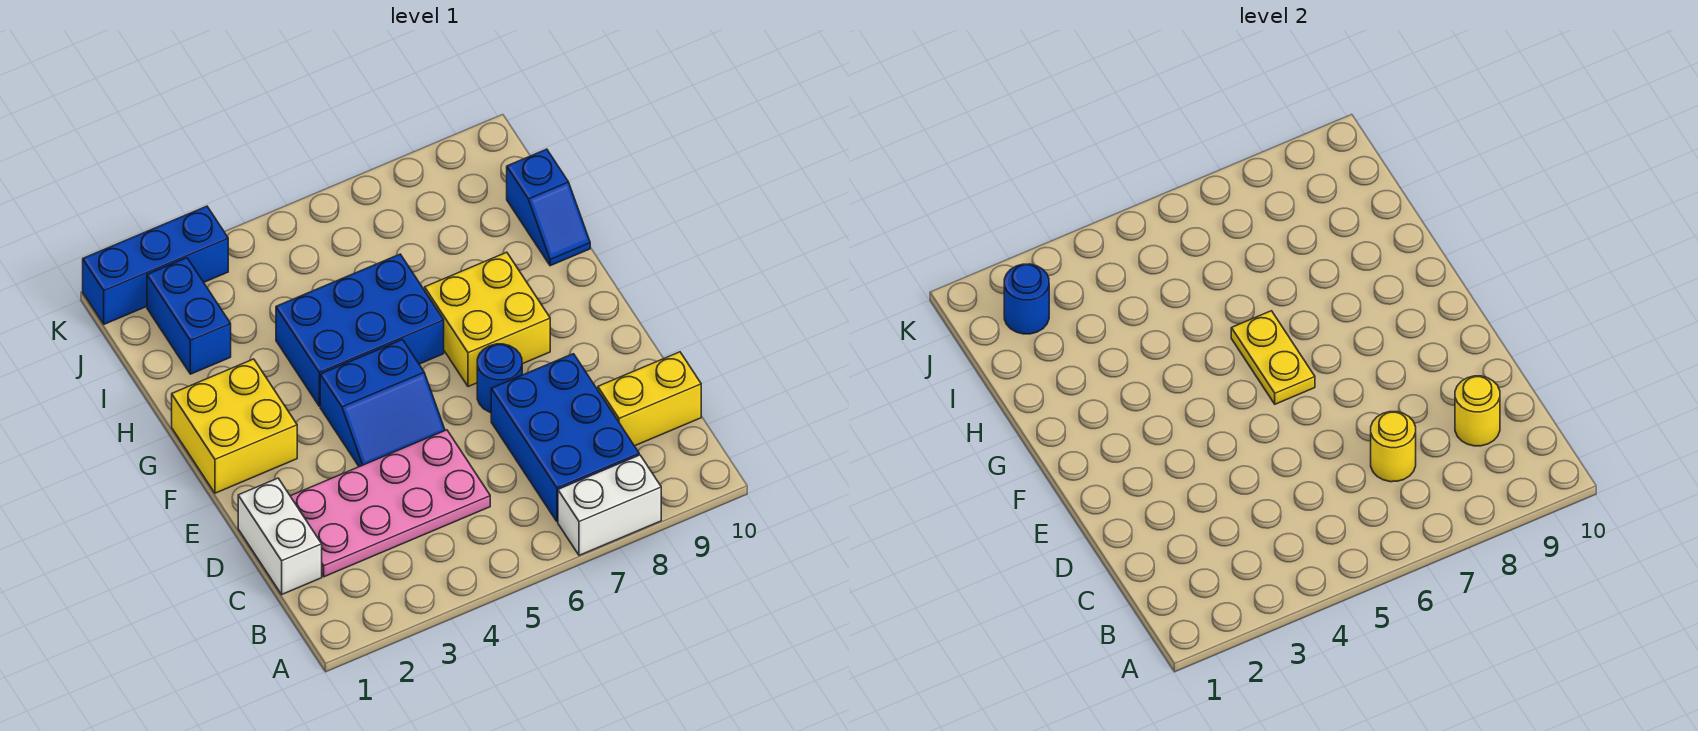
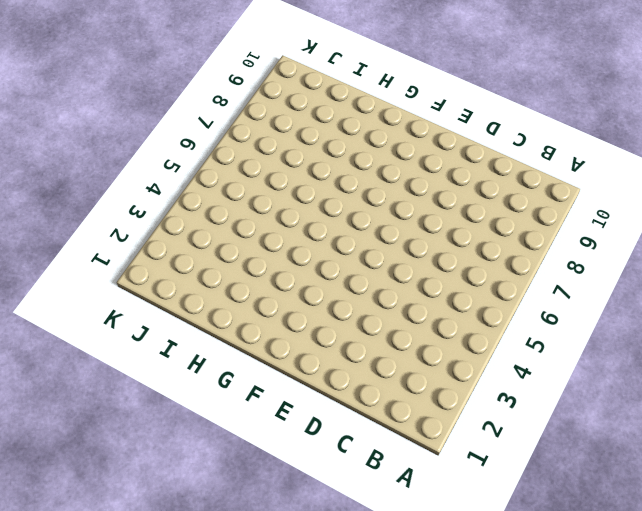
none -> white brick A7:A8 level 1
none -> blue brick B7:D8 level 1
none -> white brick C1:D1 level 1

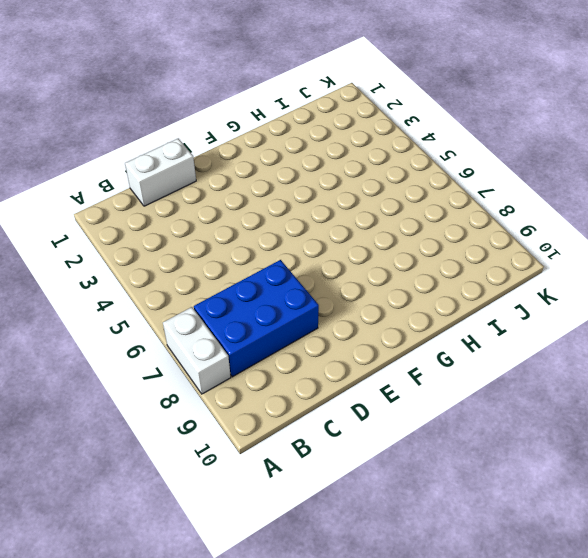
none -> pink plate C2:D5 level 1
none -> yellow brick C9:C10 level 1
none -> blue slope E4:F5 level 1 top F

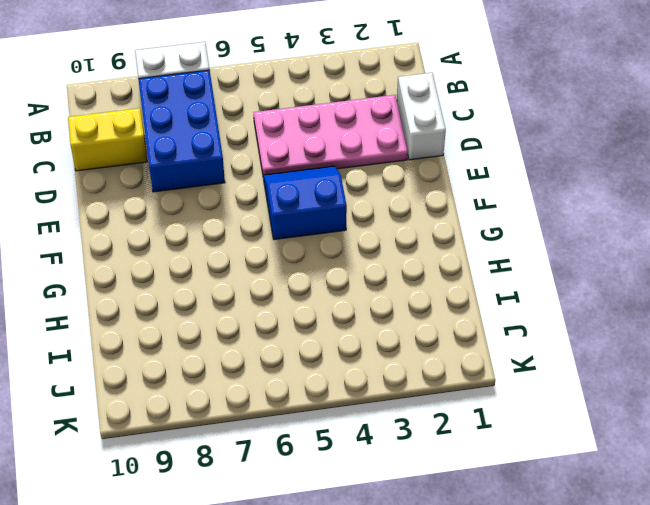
none -> blue round brick E7 level 1
none -> yellow brick F1:G2 level 1
none -> yellow brick F7:G8 level 1

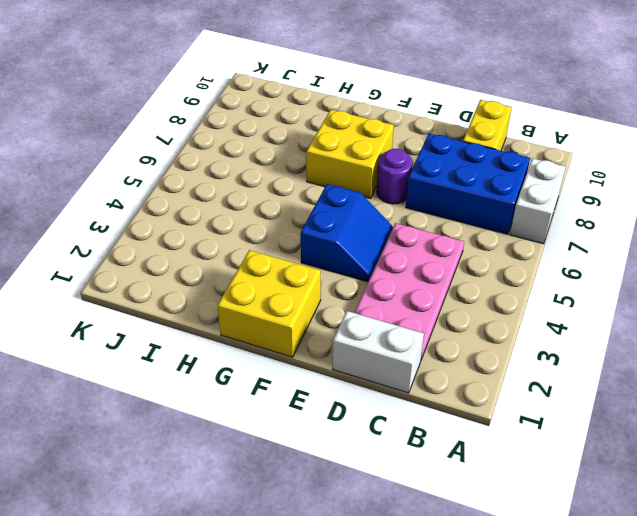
purple round brick E7 level 1 -> blue round brick E7 level 1
none -> blue brick G4:H6 level 1
none -> blue slope H10:I10 level 1 top I
none -> blue brick I2:J2 level 1

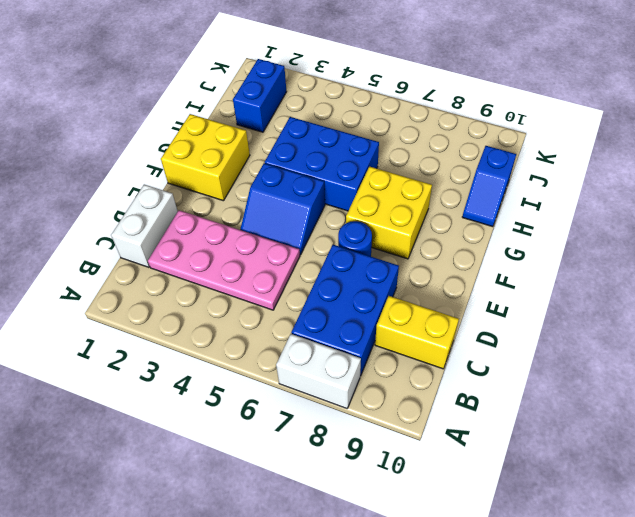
none -> blue brick K1:K3 level 1
none -> yellow round brick C7 level 2
none -> yellow round brick C9 level 2

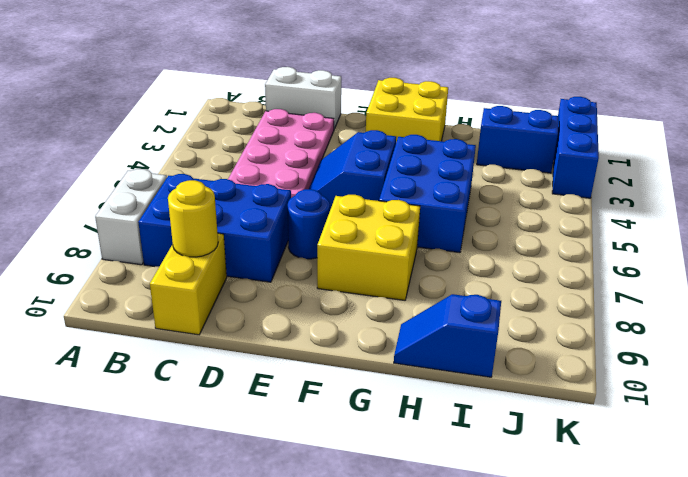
none -> yellow round brick C7 level 2
none -> yellow plate F6:G6 level 2
none -> blue round brick J2 level 2

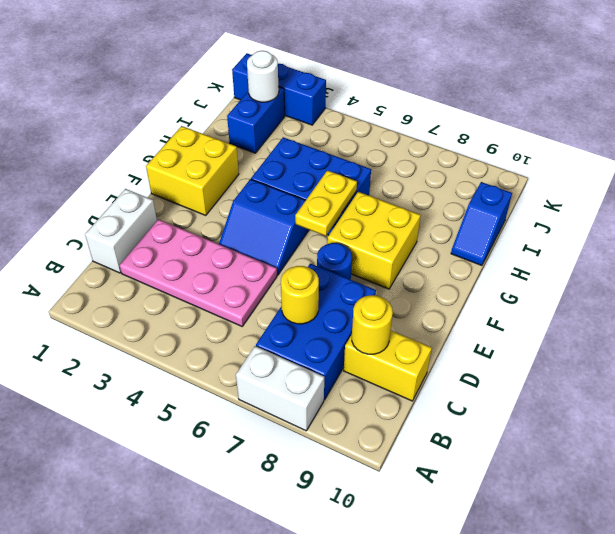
white round brick J2 level 2 -> blue round brick J2 level 2

